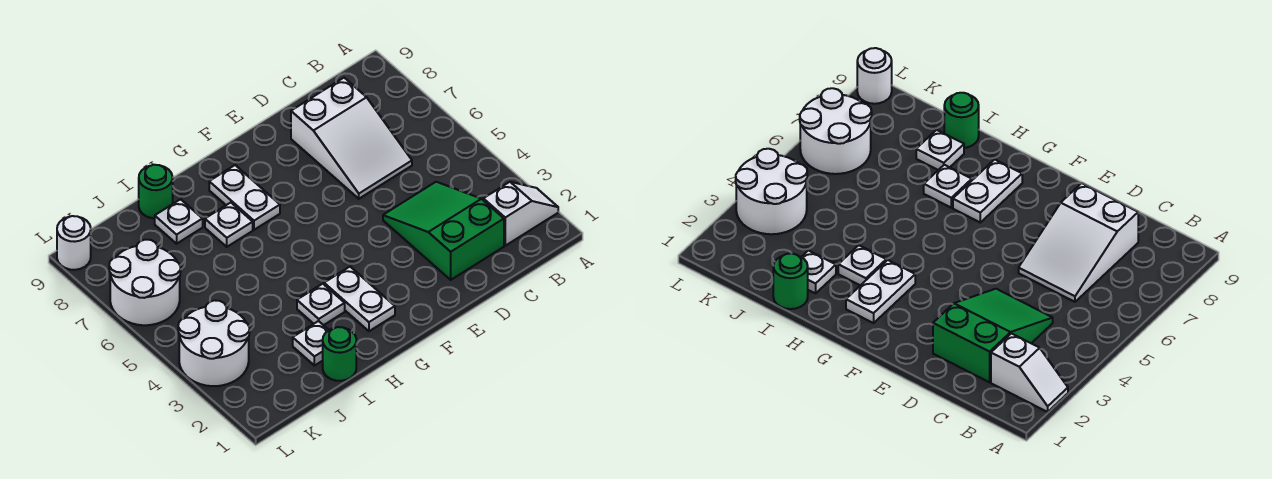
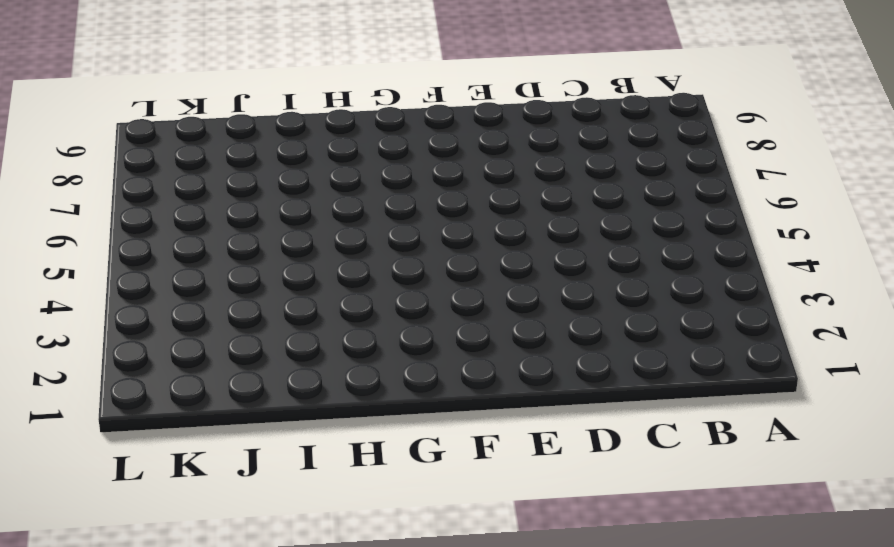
none -> white slope A2:B2 level 1 top B
none -> green slope C2:D4 level 1 top 2
none -> white slope C6:D8 level 1 top 8

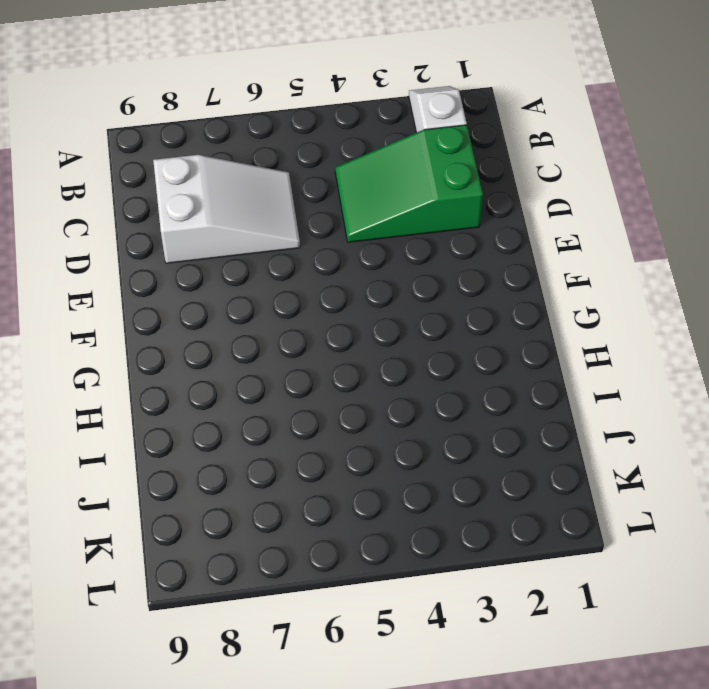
none -> white plate G2:G3 level 1
none -> white plate G7:G8 level 1
none -> white plate H3 level 1

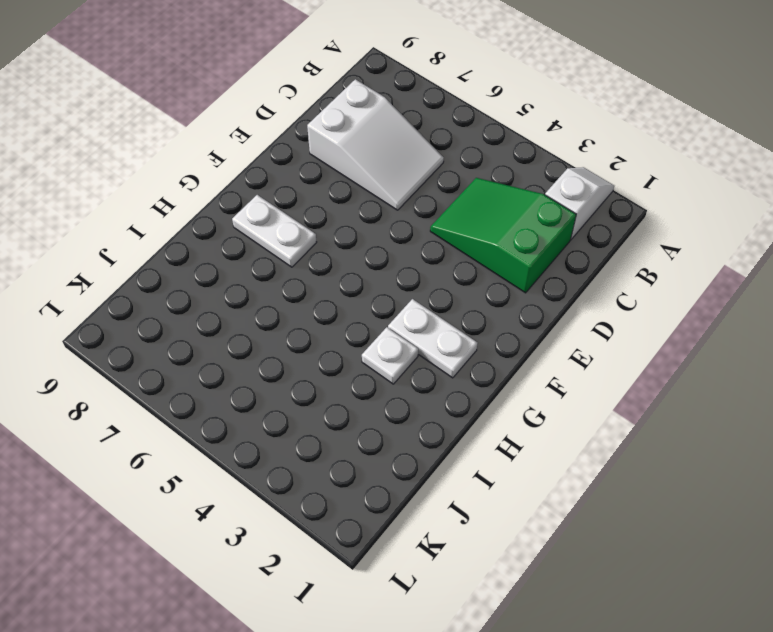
none -> white plate H7 level 1
none -> green round brick I1 level 1
none -> white plate I2 level 1

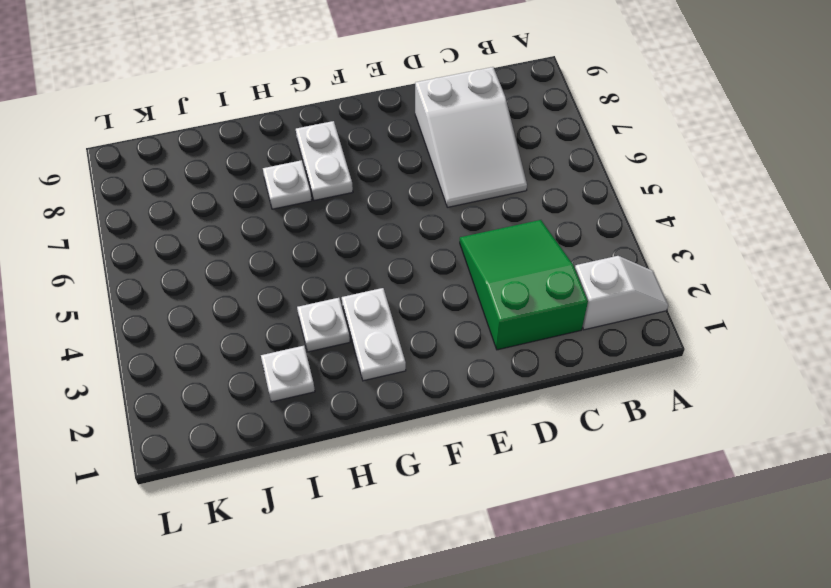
none -> green round brick I1 level 1
none -> white plate I8 level 1
none -> green round brick I9 level 1

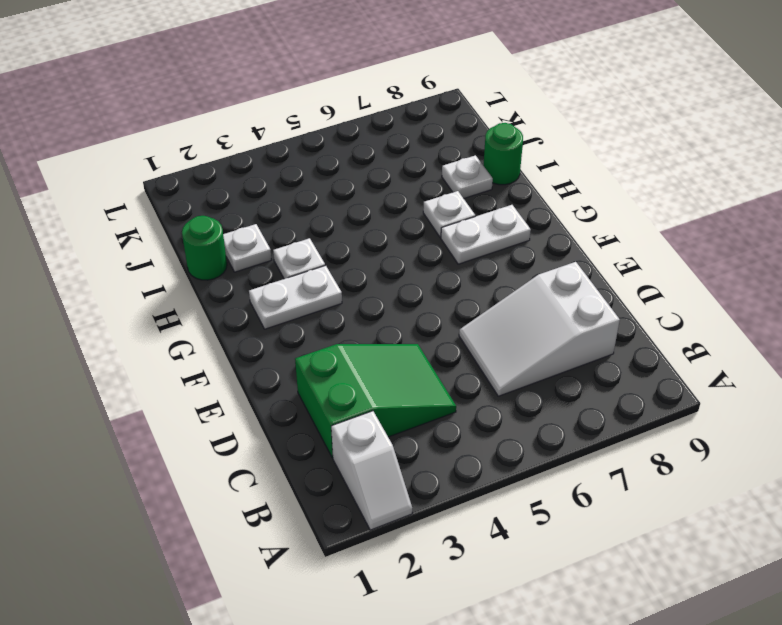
none -> white round brick K3:L4 level 1
none -> white round brick K6:L7 level 1
none -> white round brick L9 level 1

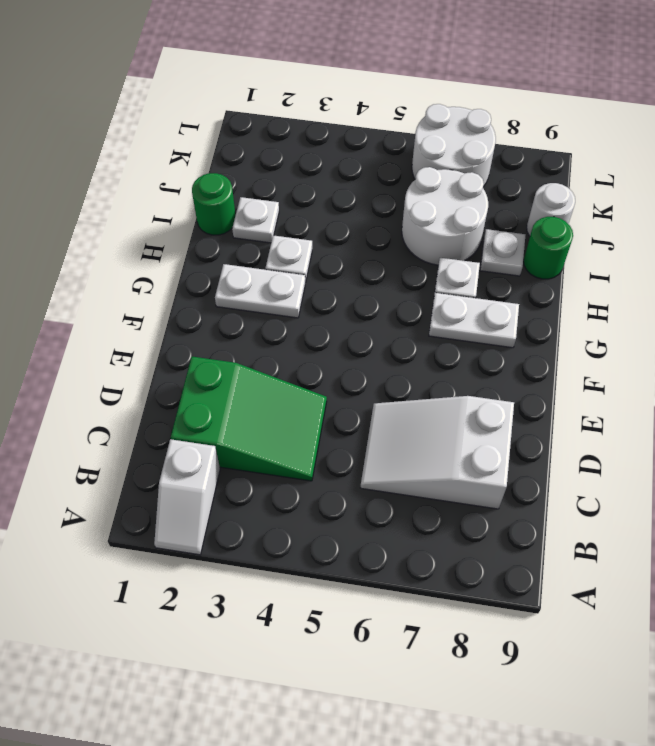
white round brick I6:J7 level 1 -> white round brick K3:L4 level 1
white round brick J9 level 1 -> white round brick L9 level 1

